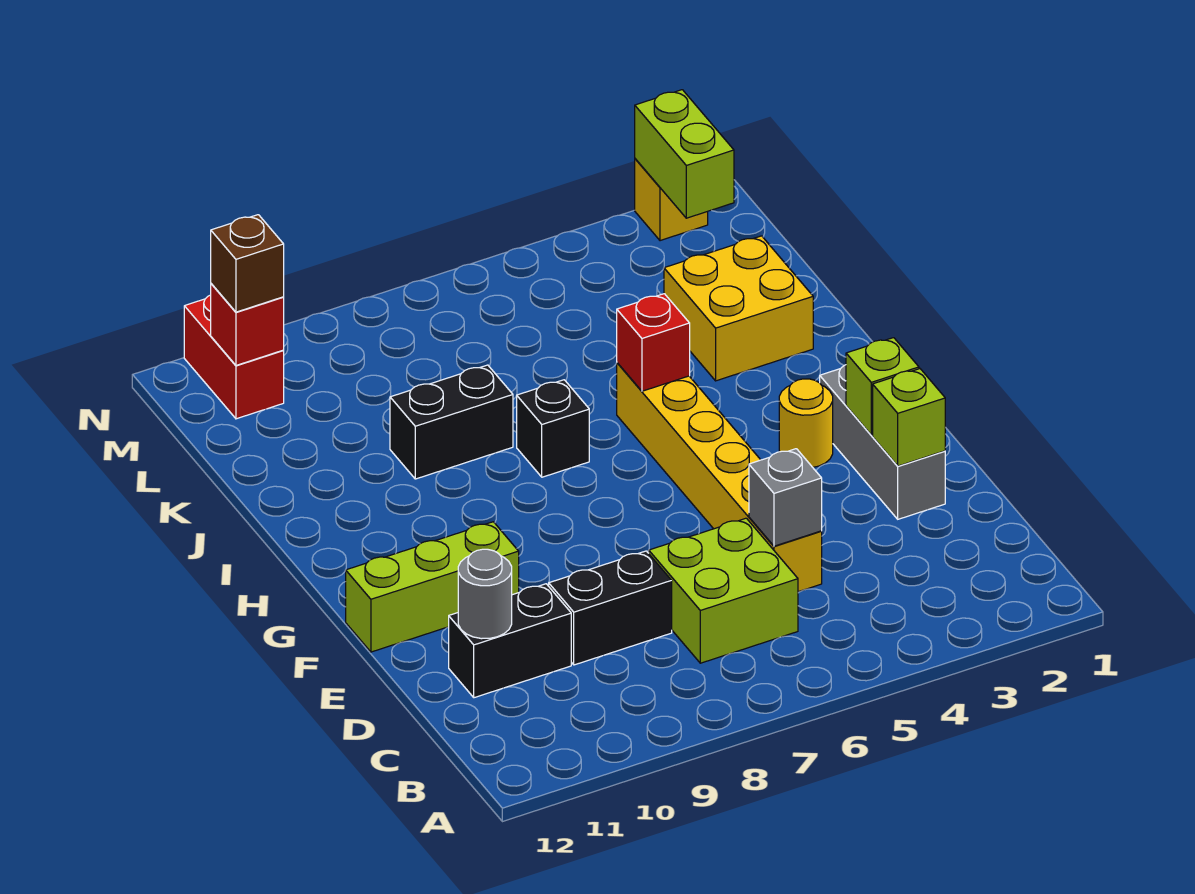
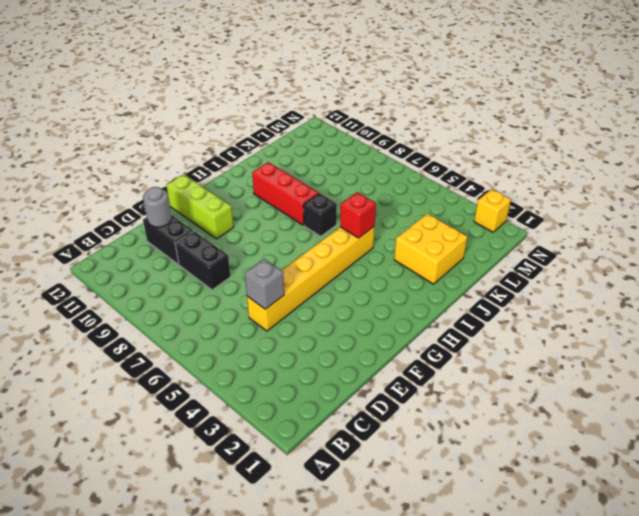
red brick I8:I10 level 1 -> none
none -> lime brick C6:D7 level 1
none -> grey brick E2:G2 level 1
none -> yellow round brick G3 level 1

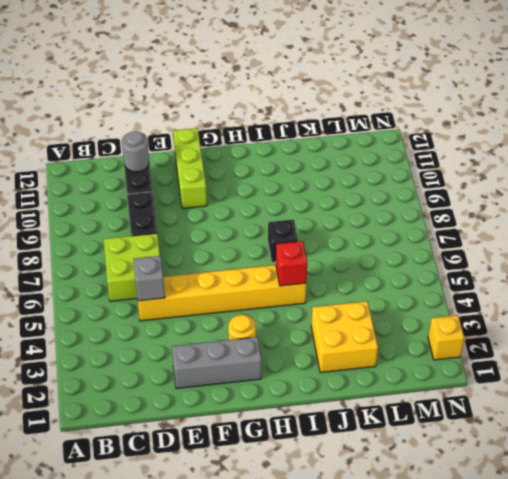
none -> black brick J8:J9 level 1
none -> red brick M11:N11 level 1
none -> lime brick E2 level 2

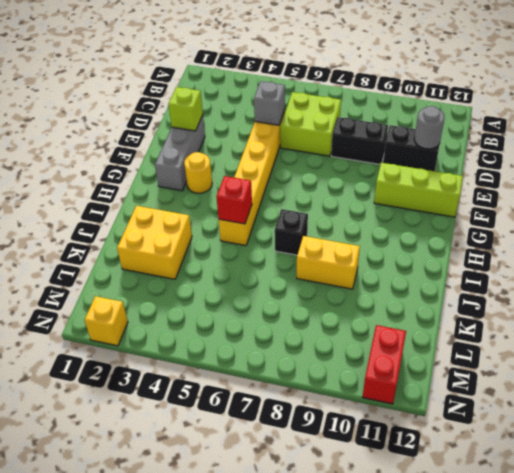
yellow brick J8:J9 level 1 -> black brick J8:J9 level 1
none -> lime brick F2 level 2
none -> lime brick M2:N2 level 2
none -> red brick M11 level 2

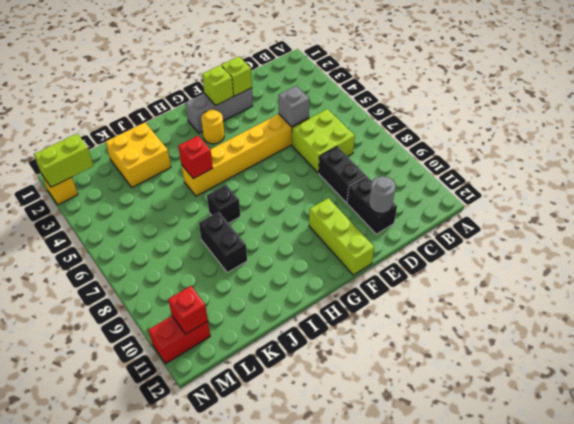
none -> brown brick M11 level 3

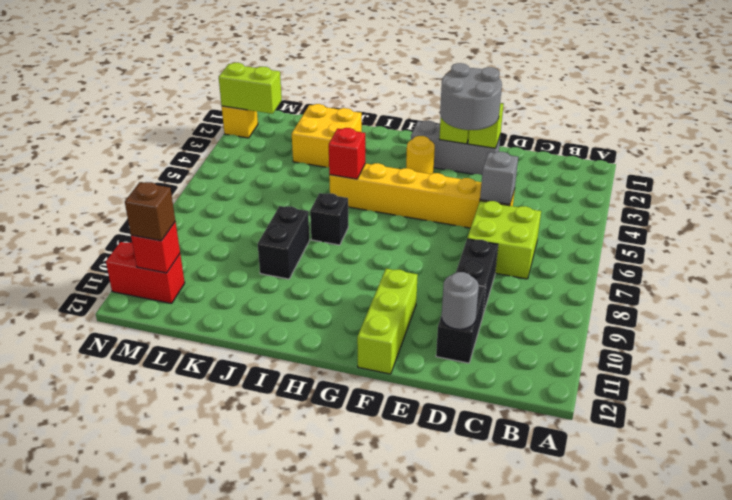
grey round brick E2:F3 level 3 -> none

